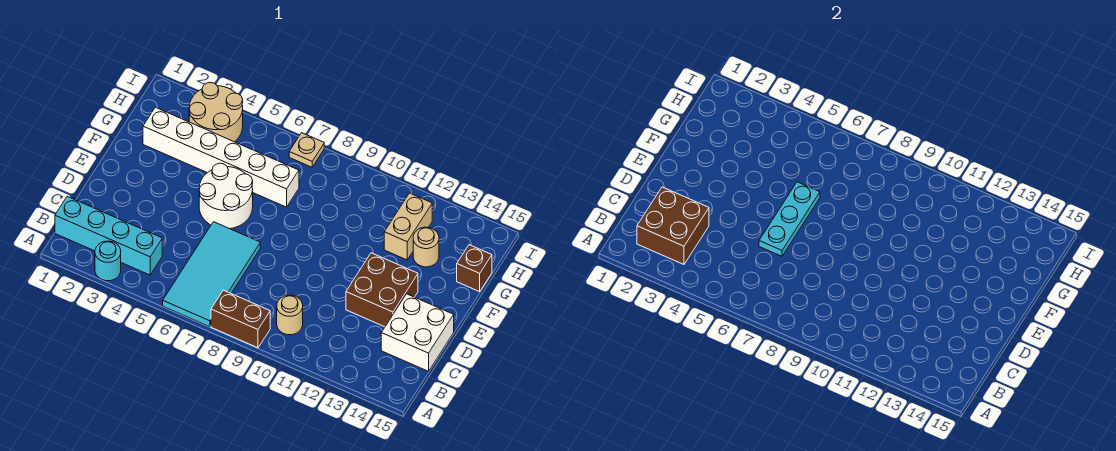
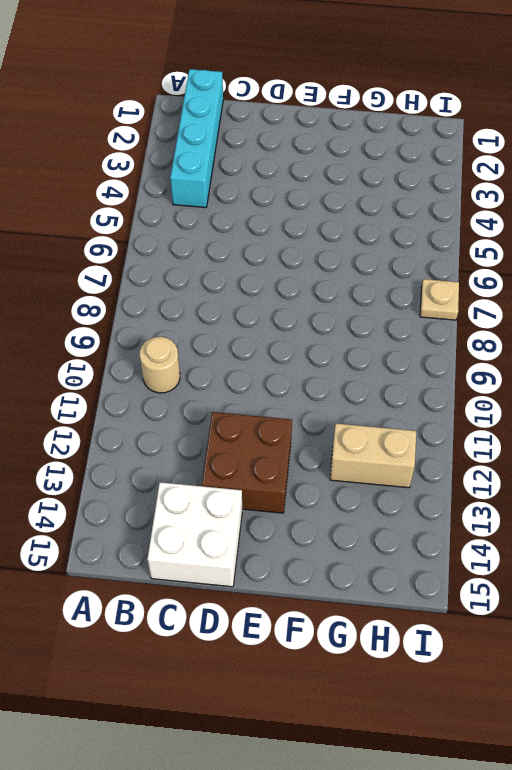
none -> cyan round brick A3 level 1
none -> cyan tile A6:D7 level 1
none -> brown brick A8:A9 level 1

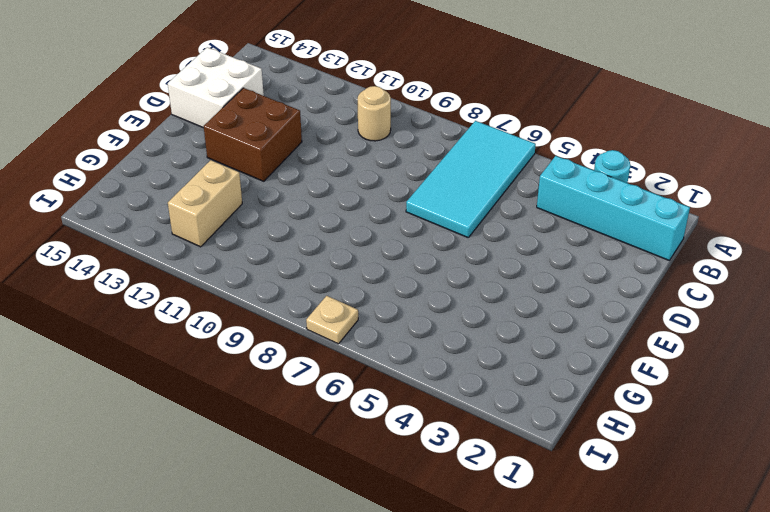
none -> brown brick A8:A9 level 1
none -> white round brick E5:F6 level 1
none -> white brick G2:G7 level 1

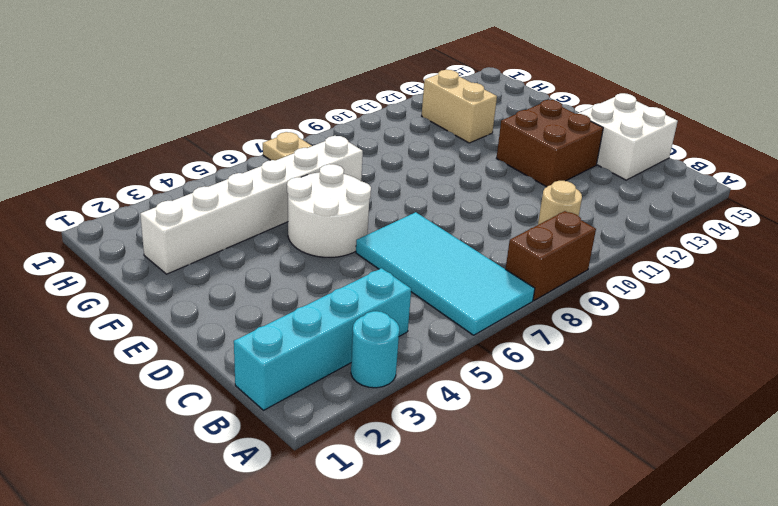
none -> tan round brick G13 level 1
none -> brown brick G15 level 1
none -> tan round brick H3:I4 level 1

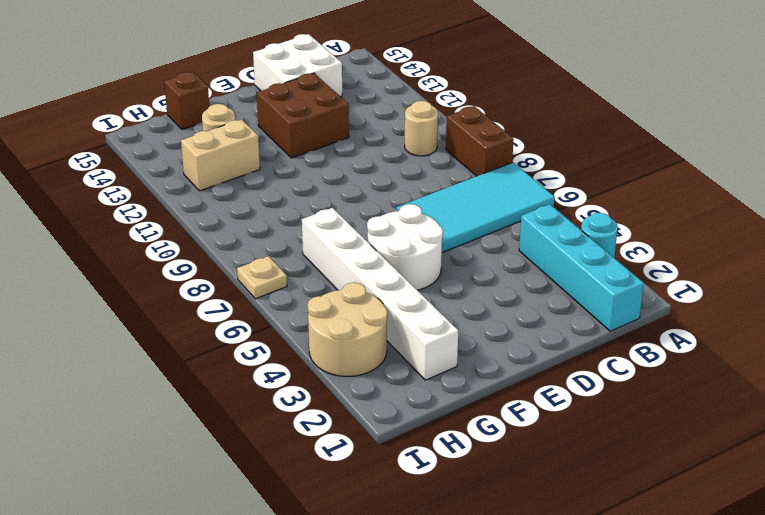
none -> brown brick B2:C3 level 2
none -> cyan plate D6:F6 level 2

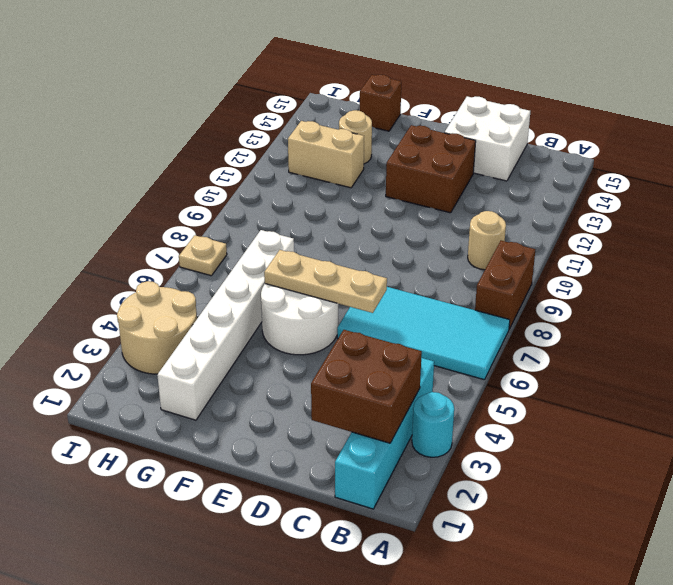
tan plate D6:F6 level 2 -> cyan plate D6:F6 level 2

